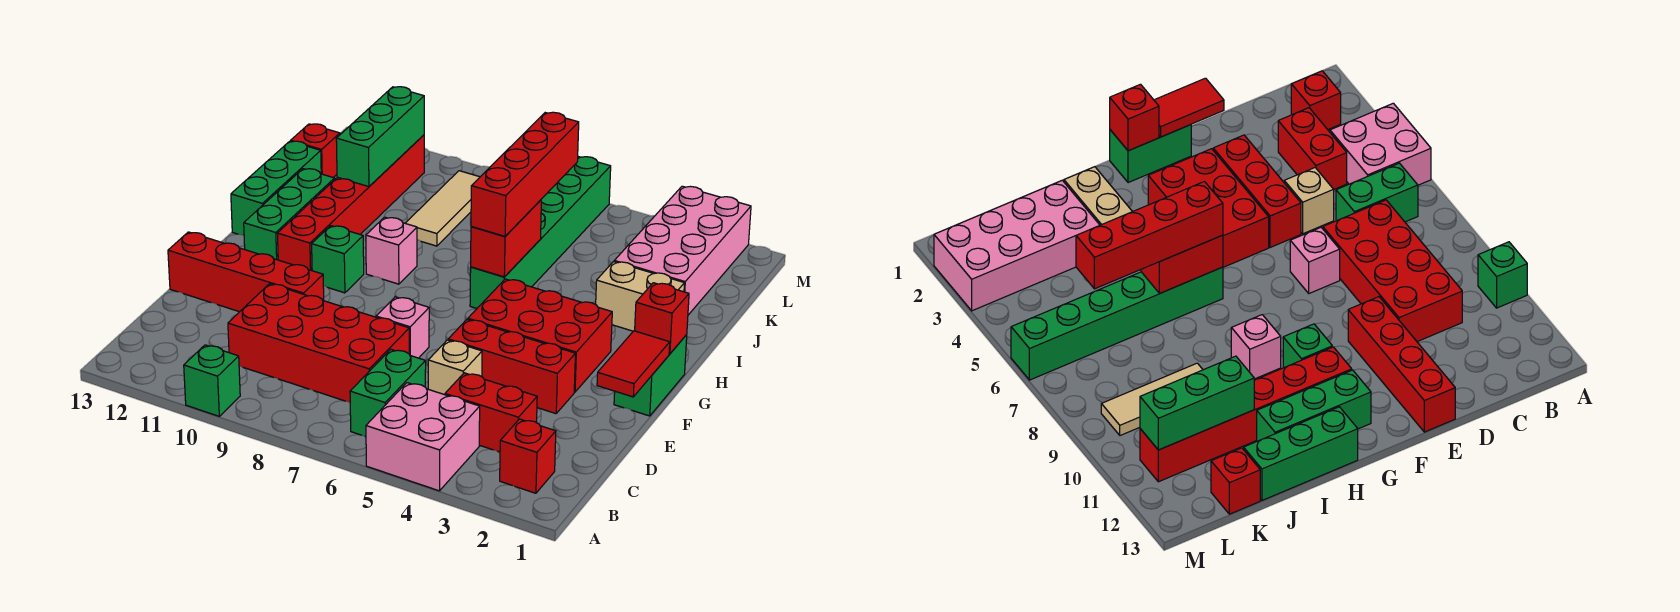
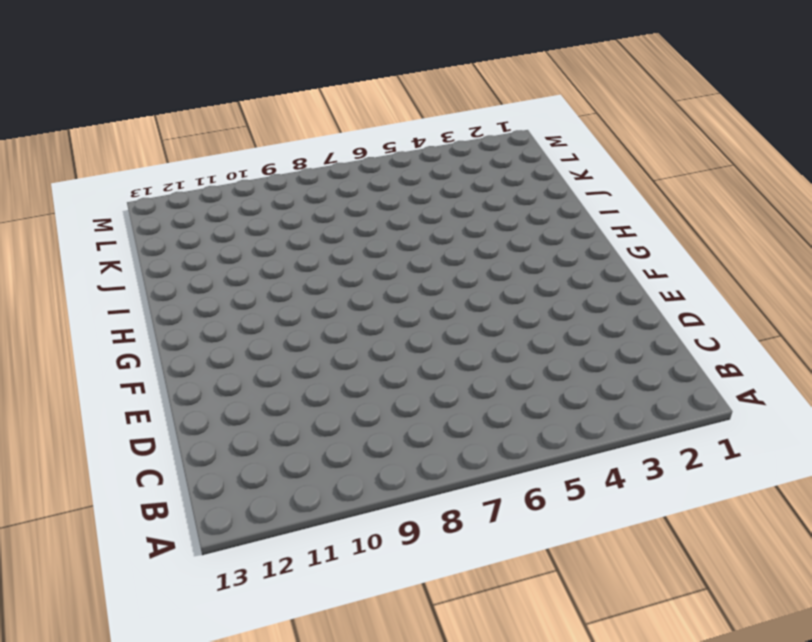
none -> pink brick A4:B5 level 1
none -> green brick A10 level 1
none -> red brick B2 level 1

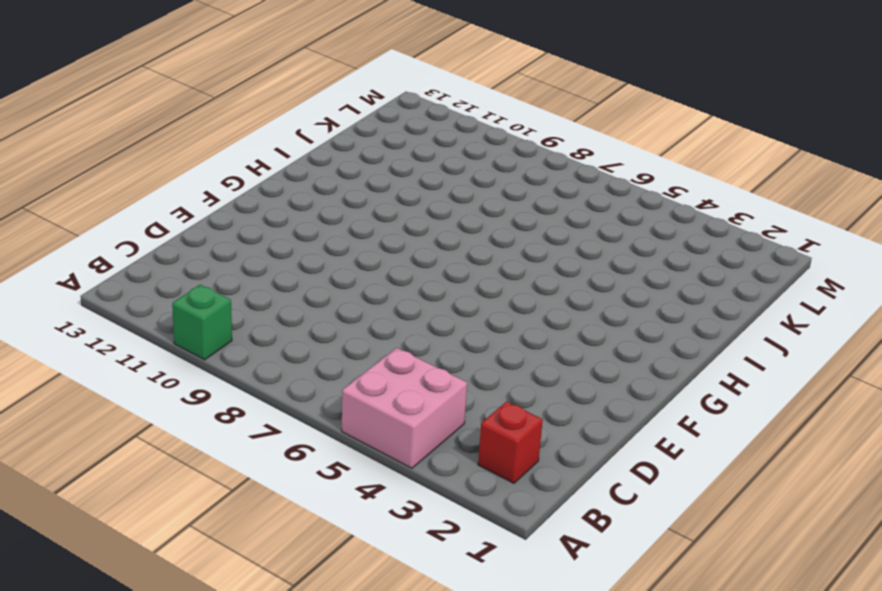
none -> green brick B6:C6 level 1
none -> red brick C3:C4 level 1
none -> red brick C7:D10 level 1

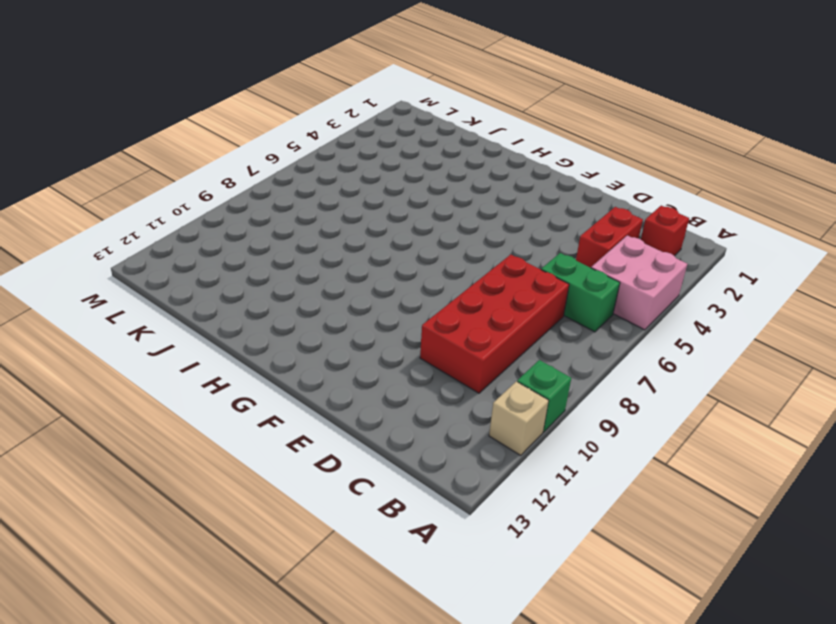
tan brick A11 level 1 -> tan brick D5 level 1
none -> red brick E3:E5 level 1
none -> pink brick E7 level 1
none -> red brick E10:E13 level 1

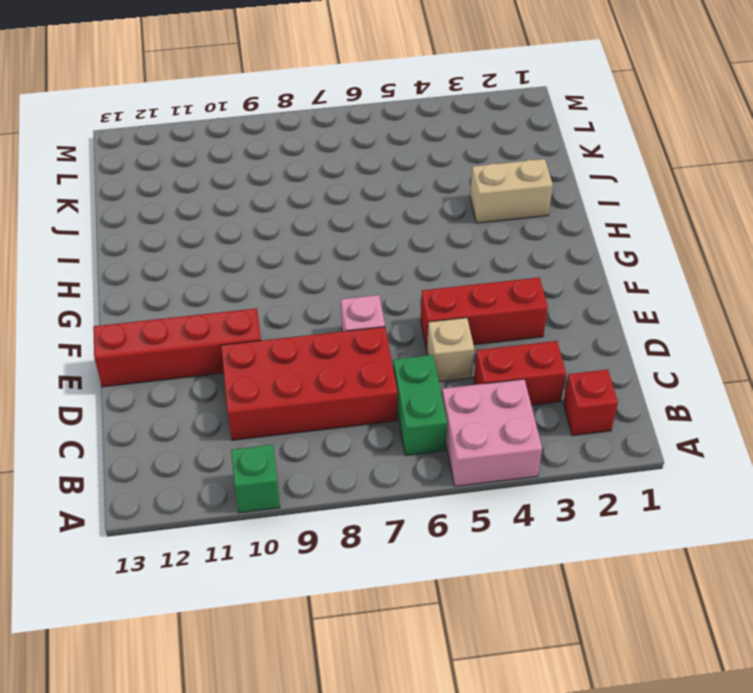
none -> green brick F1:G1 level 1
none -> red brick F3:G5 level 1
none -> green brick G10 level 1

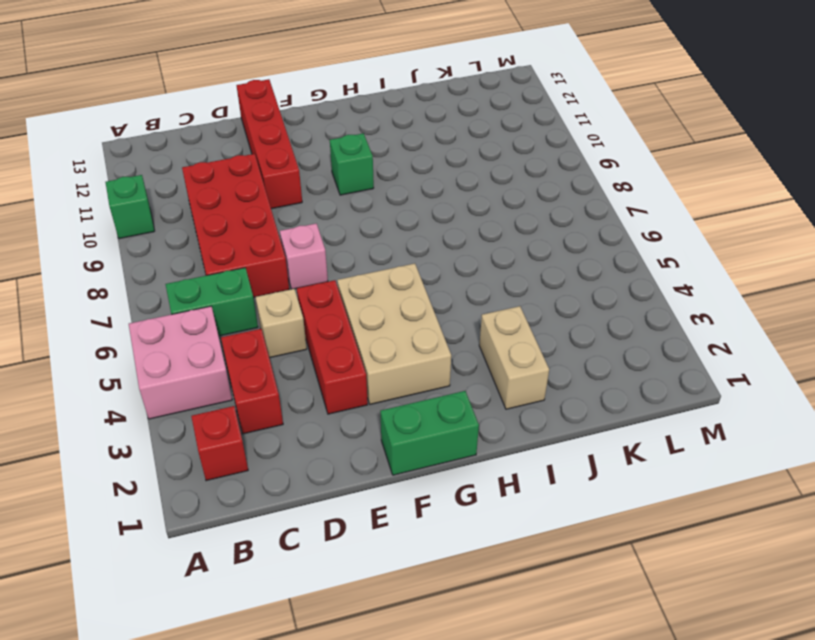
tan brick F3:G5 level 1 -> red brick F3:G5 level 1
none -> red brick G11:L11 level 1
none -> green brick G12:I12 level 1
none -> green brick H6:M6 level 1

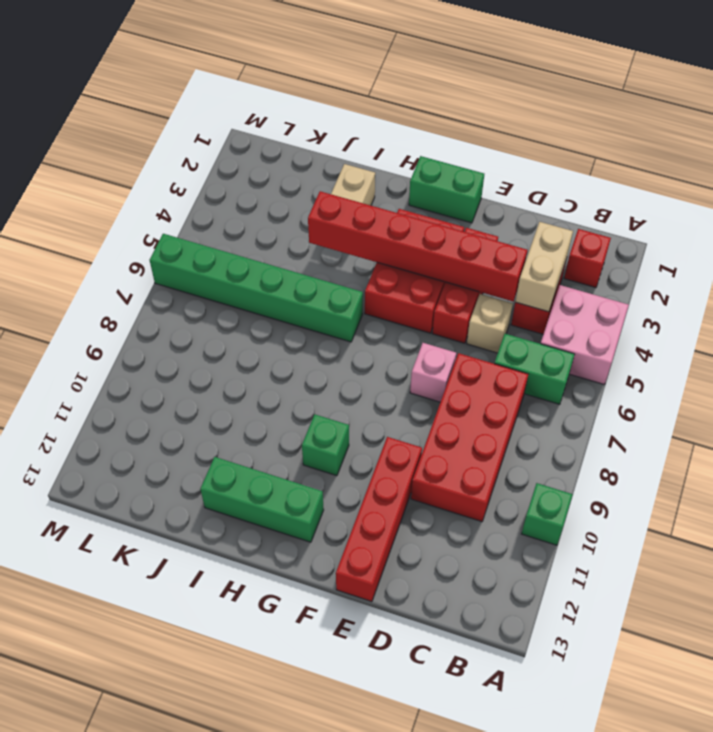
tan brick C3:C4 level 2 -> none
red brick D4:I4 level 2 -> red brick G11:L11 level 1
none -> pink brick H9 level 1
none -> green brick H13:J13 level 1
none -> pink brick J2:M3 level 1

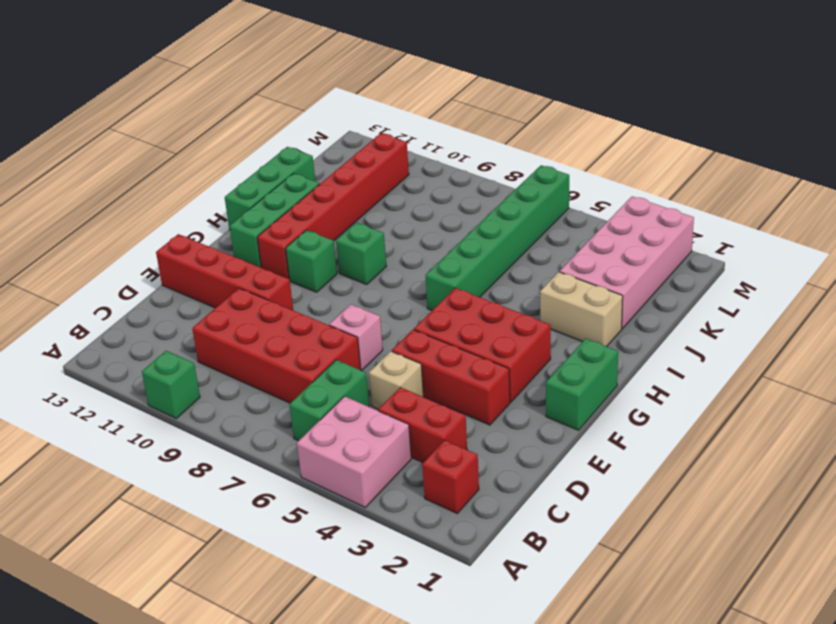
green brick H9 level 1 -> pink brick H9 level 1
none -> tan tile J9:L9 level 1
none -> red brick K13 level 1
none -> red tile E1:F1 level 2

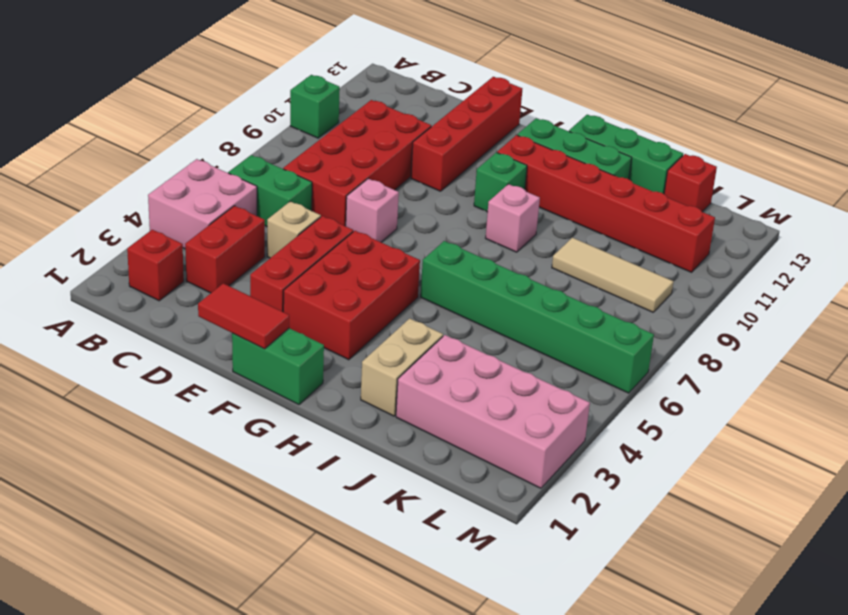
none -> red brick G1 level 2
none -> red brick H6:I6 level 2
none -> green brick J11:L11 level 2

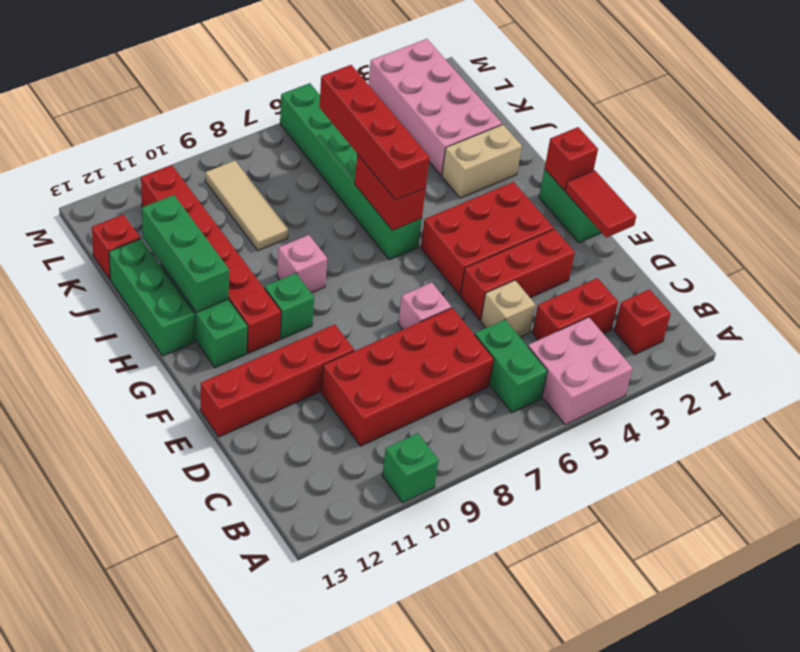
green brick H12:J12 level 2 -> green brick J11:L11 level 2

